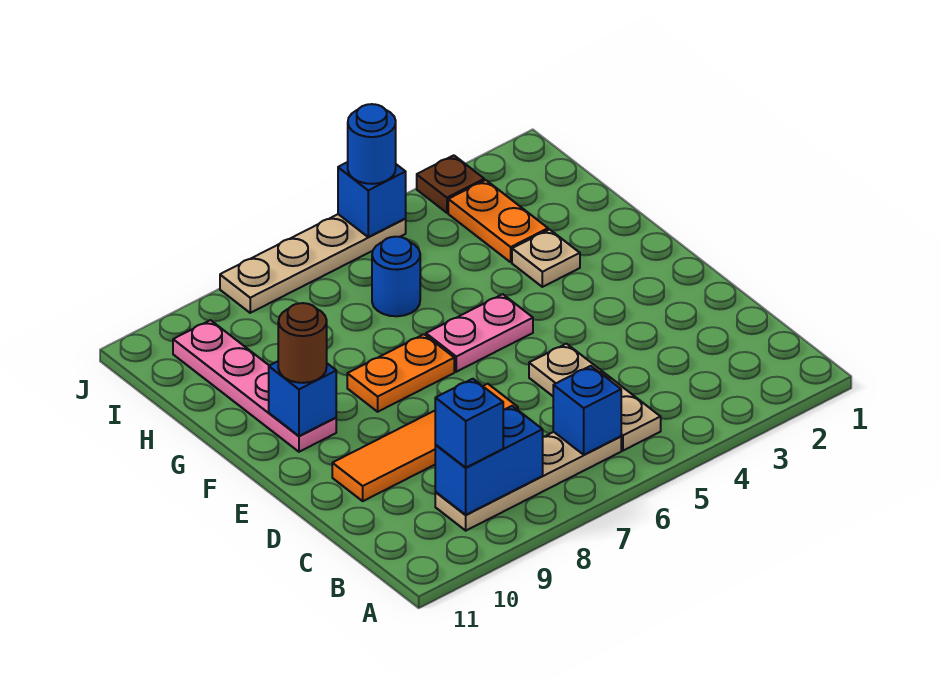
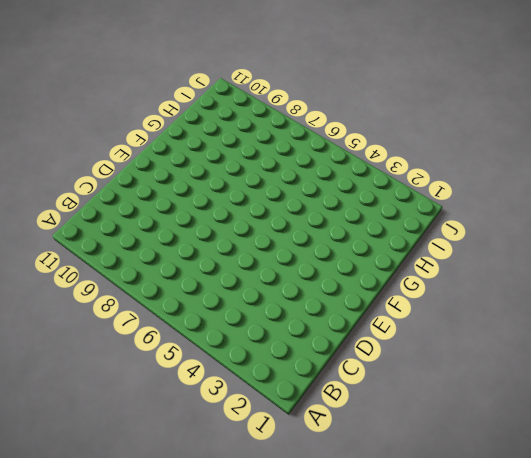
none -> tan plate B5:D5 level 1
none -> tan plate B6:B9 level 1
none -> orange tile D7:D10 level 1

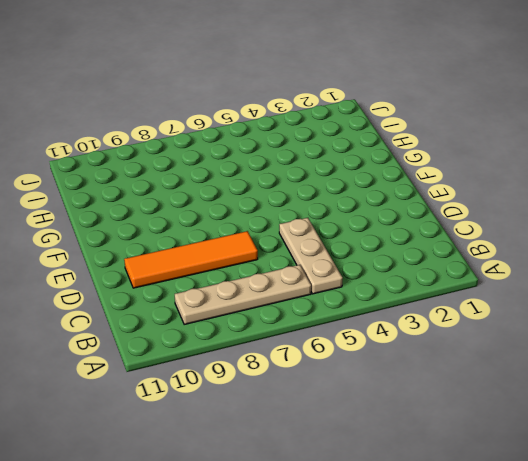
none -> pink plate F5:F6 level 1
none -> orange plate F7:F8 level 1
none -> pink plate F10:I10 level 1

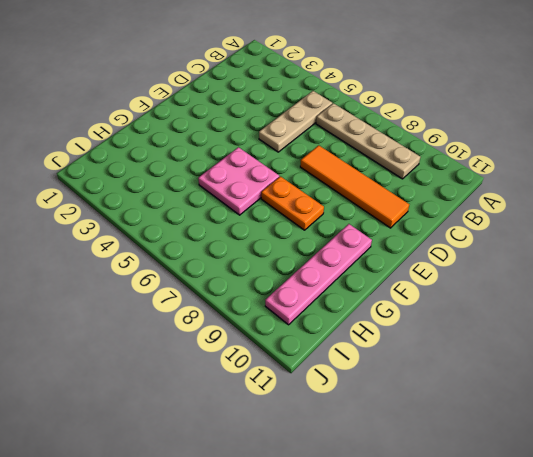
pink plate F5:G6 level 1 -> pink plate F5:F6 level 1
none -> tan plate G3 level 1
none -> orange plate H3:I3 level 1
none -> blue round brick H6 level 1

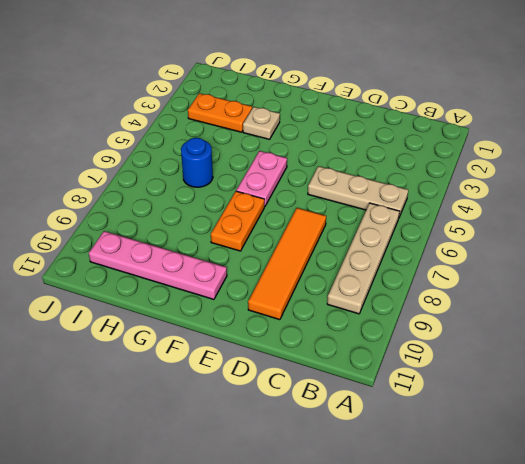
none -> brown plate J3 level 1
none -> tan plate J5:J8 level 1
none -> blue brick B6 level 2

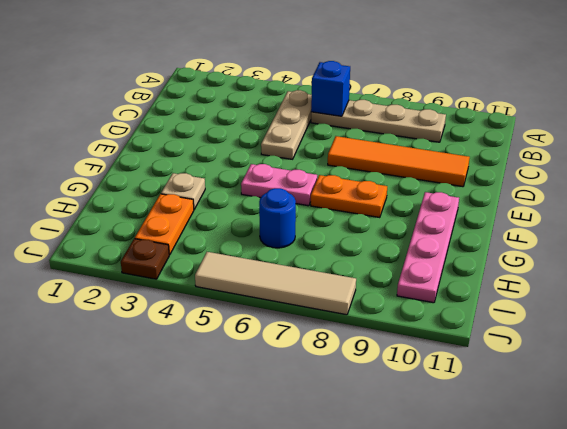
tan tile J5:J8 level 1 -> tan plate J5:J8 level 1
none -> blue brick B8:B9 level 2
none -> blue brick F10 level 2
none -> blue brick J5 level 2

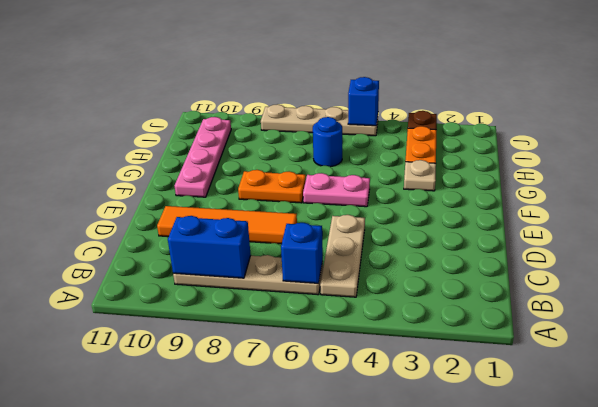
none -> blue brick F10 level 2
none -> blue brick B9 level 3
none -> brown round brick F10 level 3

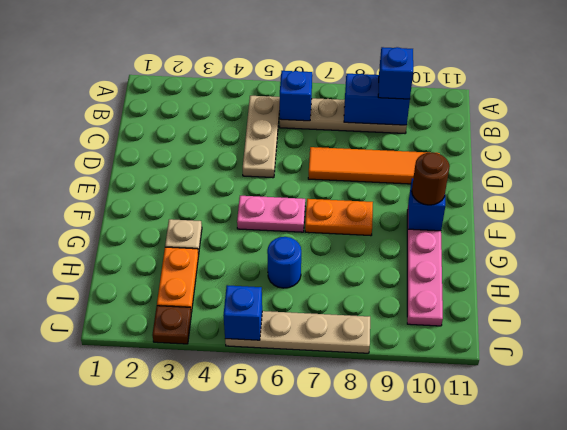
none -> blue round brick J5 level 3

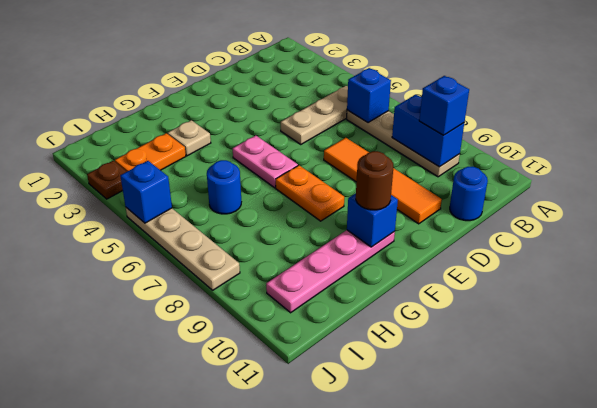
blue round brick C11 level 1 -> blue round brick J5 level 3

